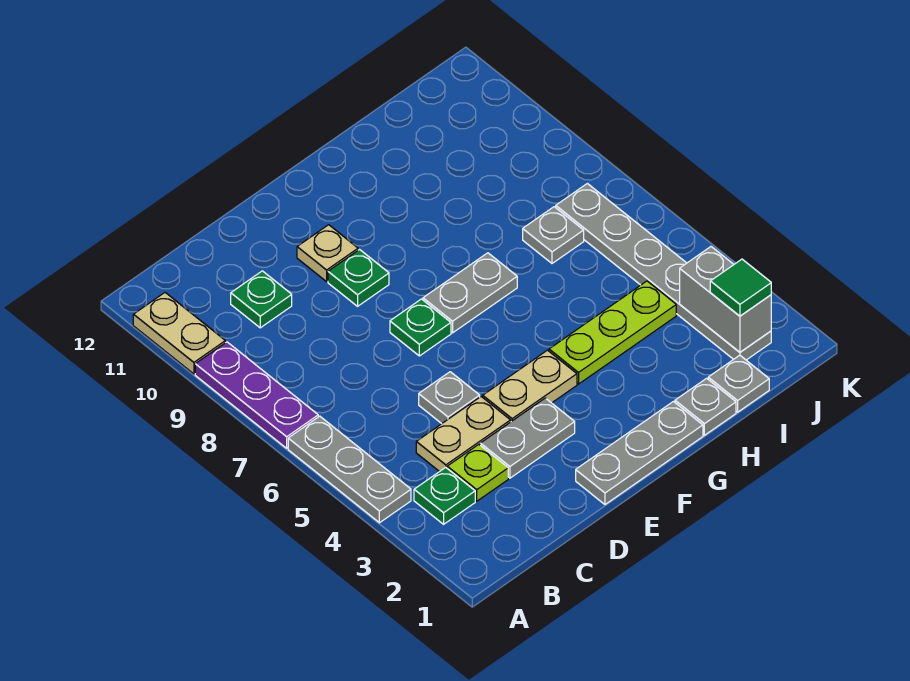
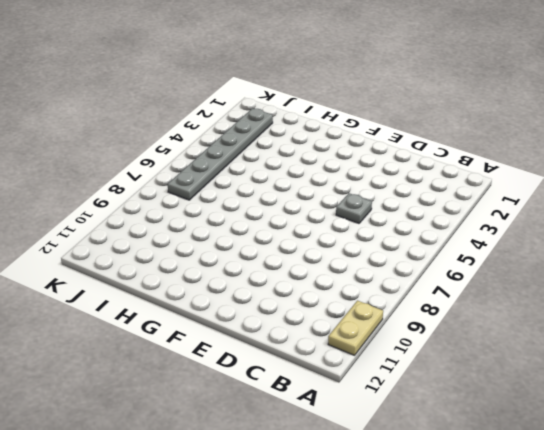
none -> grey plate A4:A6 level 1
none -> purple plate A7:A9 level 1
none -> green plate B3 level 1

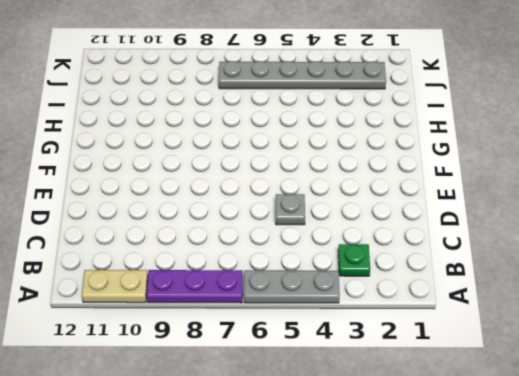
none -> lime plate C3 level 1
none -> tan plate C4:D4 level 1
none -> green plate C10 level 1

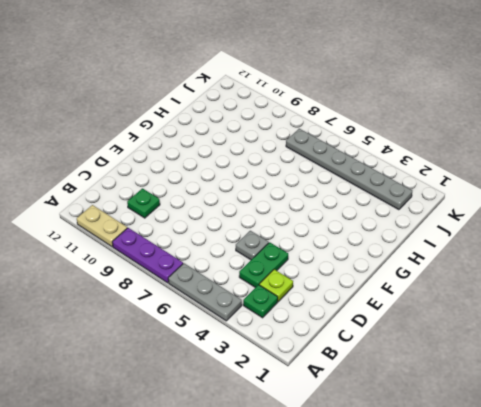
green plate C4:D4 level 1 -> tan plate C4:D4 level 1
none -> grey plate D3:E3 level 1
none -> grey plate E1:G1 level 1
none -> tan plate E4:F4 level 1

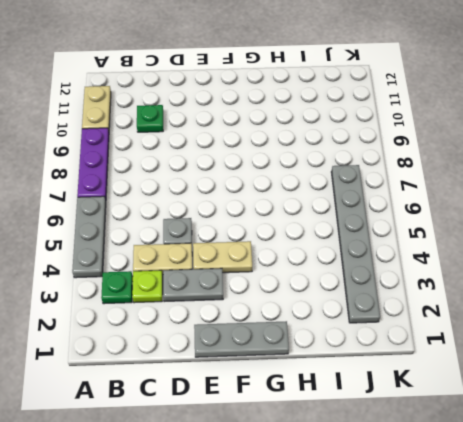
none -> green plate E7 level 1
none -> green plate E9 level 1
none -> tan plate E10 level 1

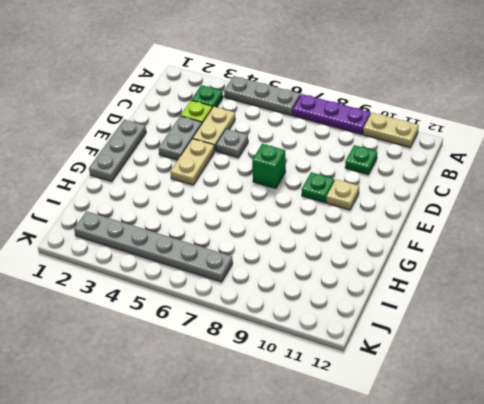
green brick E7 level 1 -> green plate E7 level 1
none -> grey plate F7:G7 level 1
none -> lime plate G4:I4 level 1
none -> grey plate H1 level 1

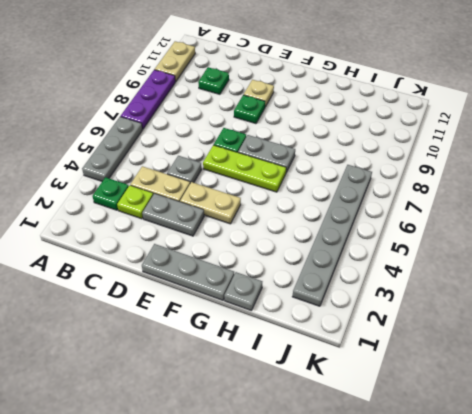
lime plate E6:G6 level 1 -> lime plate G4:I4 level 1
none -> grey plate I1 level 1
none -> grey plate I7 level 1
none -> grey brick J2:J3 level 2

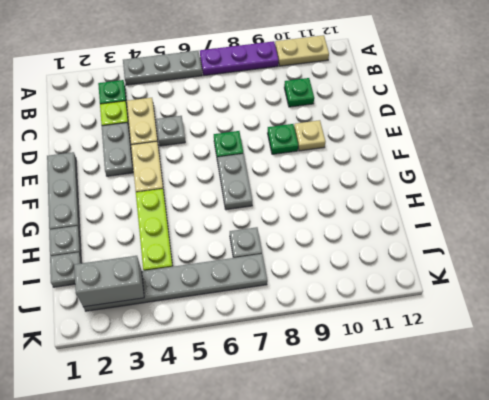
none -> green tile J2 level 3

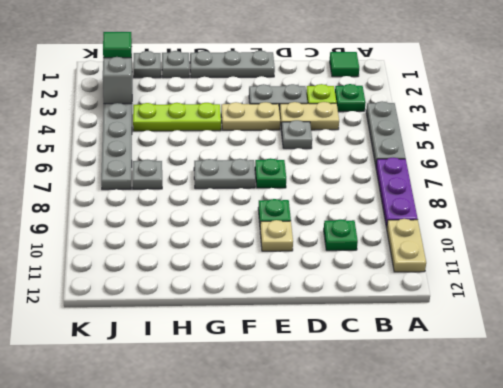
green tile B1 level 1 -> none

